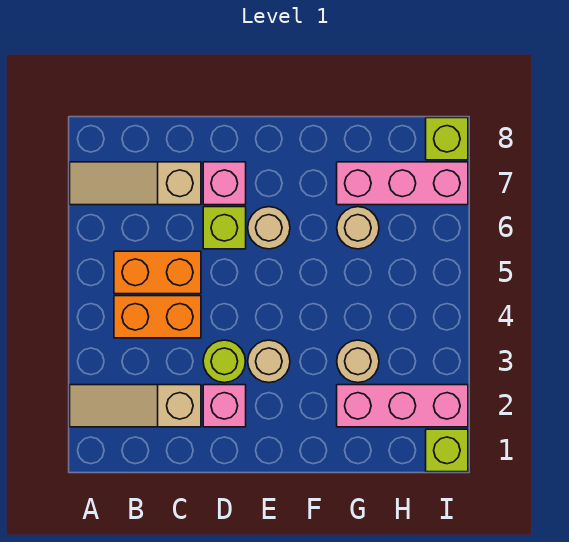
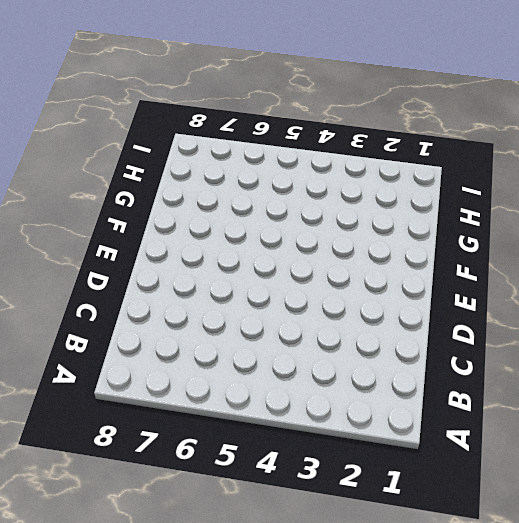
none -> tan slope A2:C2 level 1 top C
none -> tan slope A7:C7 level 1 top C
none -> orange brick B4:C4 level 1

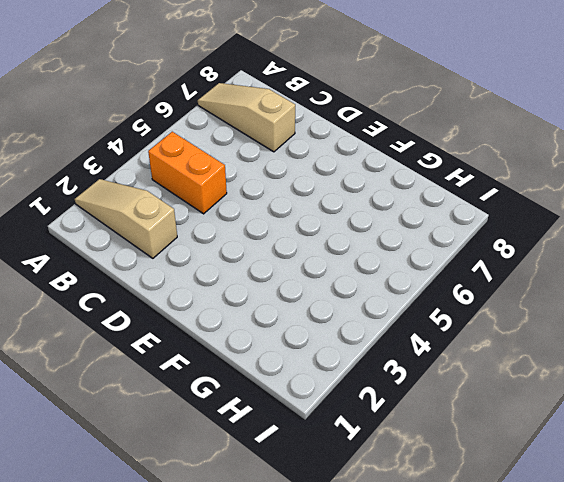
none -> orange brick B5:C5 level 1
none -> pink brick D2 level 1
none -> lime round brick D3 level 1

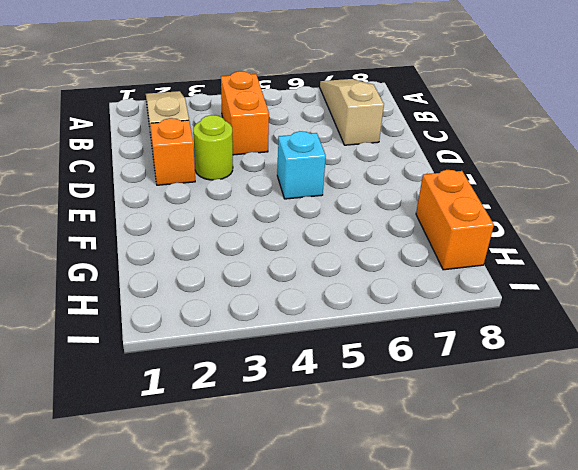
orange brick D2 level 1 -> pink brick D2 level 1
cyan brick E5 level 1 -> none
orange brick G8:H8 level 1 -> orange brick B5:C5 level 1
none -> lime brick D6 level 1
none -> pink brick D7 level 1
none -> tan round brick E3 level 1

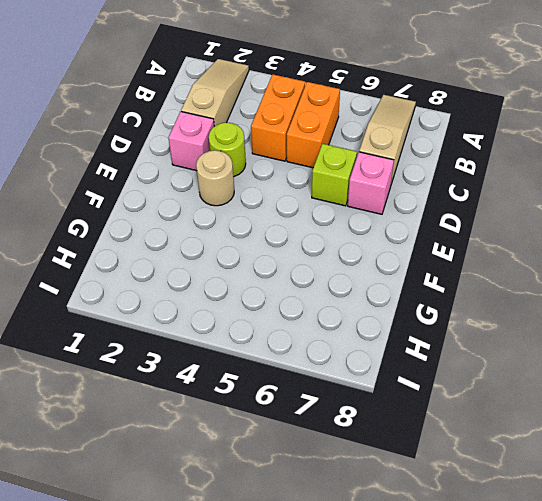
none -> tan round brick E6 level 1
none -> pink brick G2:I2 level 1
none -> tan round brick G3 level 1

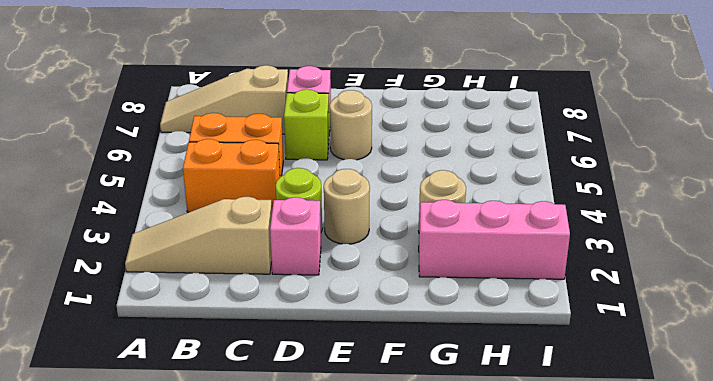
none -> tan round brick G6 level 1
none -> pink brick G7:I7 level 1
none -> lime brick I1 level 1

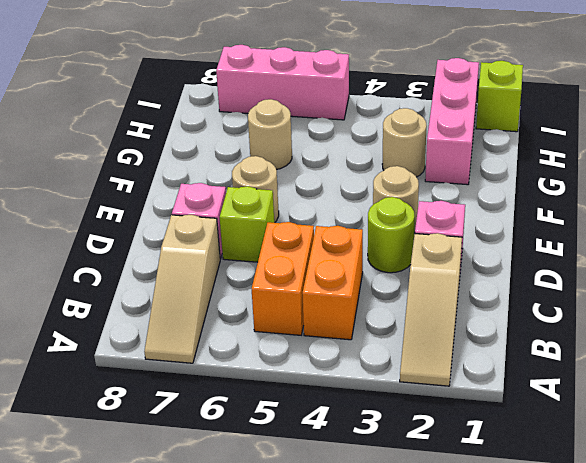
pink brick I5:I7 level 1 -> pink brick G7:I7 level 1
none -> lime brick I8 level 1

